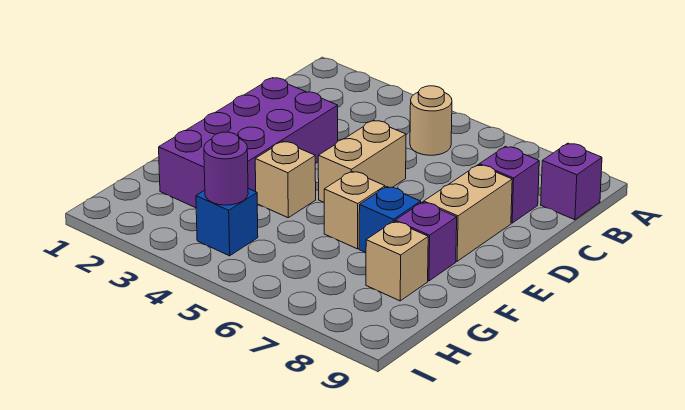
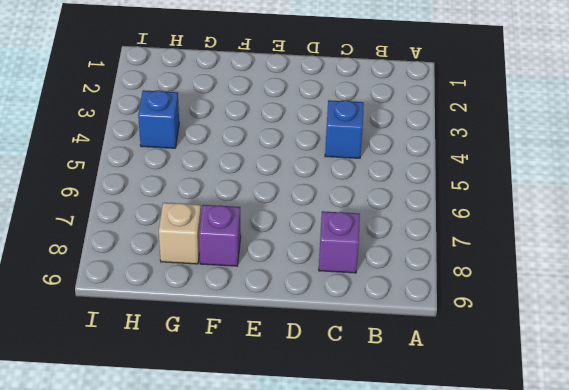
blue brick C4 level 1 -> blue brick F7 level 1
none -> tan round brick B5 level 1
none -> purple brick B9 level 1
none -> purple brick D2:G3 level 1

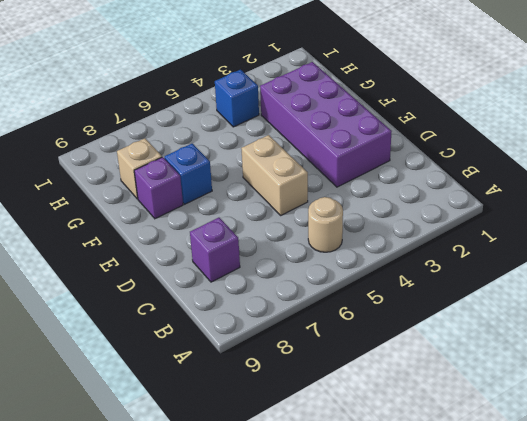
none -> purple brick B9 level 1
none -> tan brick D8:E8 level 1
none -> tan brick F4 level 1

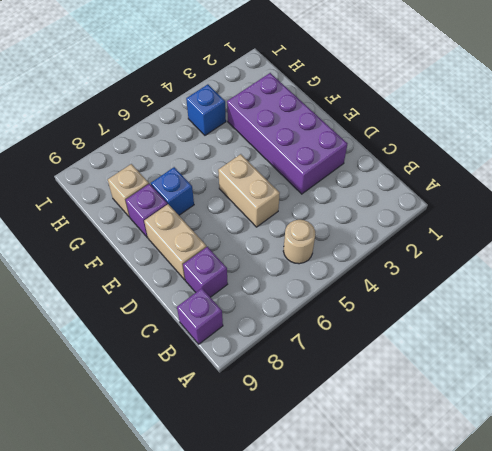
none -> tan brick F4 level 1
none -> tan brick F6 level 1
none -> purple round brick H4 level 2

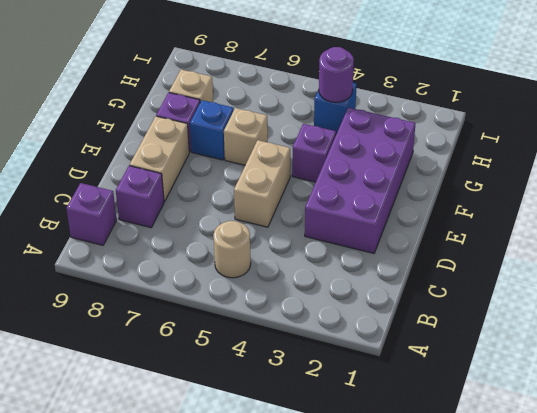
purple brick F4 level 1 -> tan brick F4 level 1

